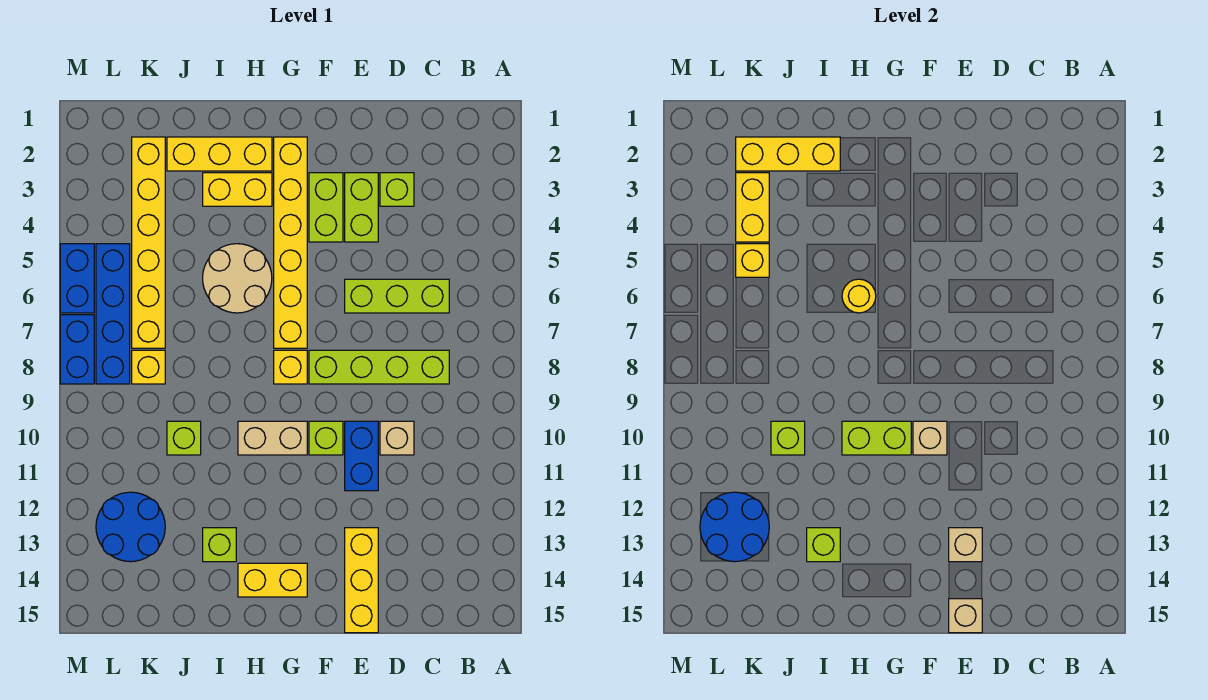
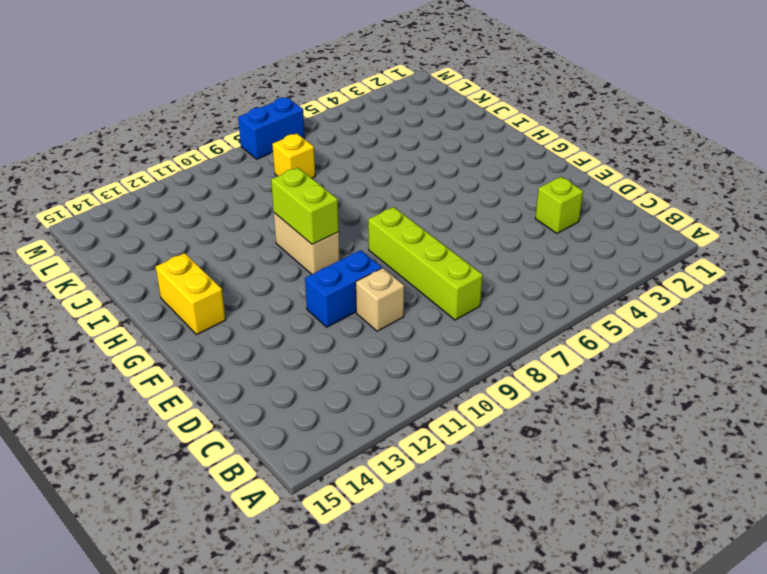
none -> lime brick C6:E6 level 1
none -> lime brick E3:E4 level 1
none -> yellow brick E13:E15 level 1
none -> lime brick F3:F4 level 1

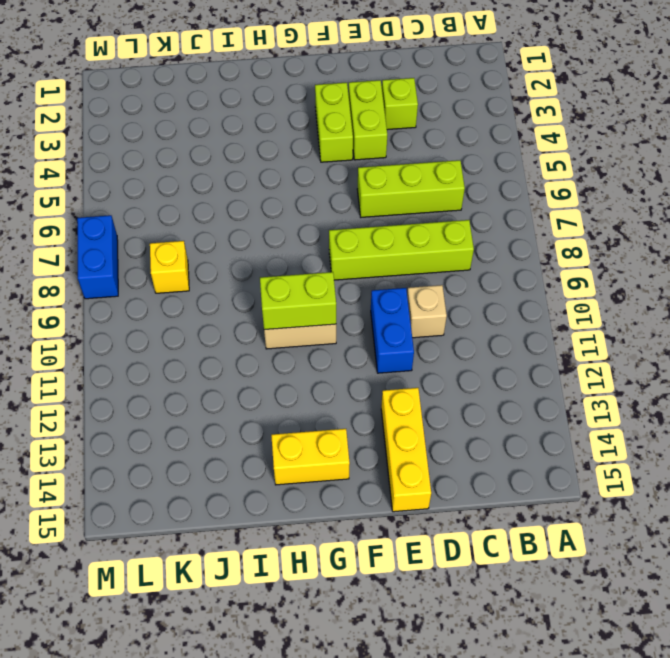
none -> lime brick F10 level 1
none -> yellow brick G2:G7 level 1
none -> yellow brick G8 level 1
none -> yellow brick H2:J2 level 1

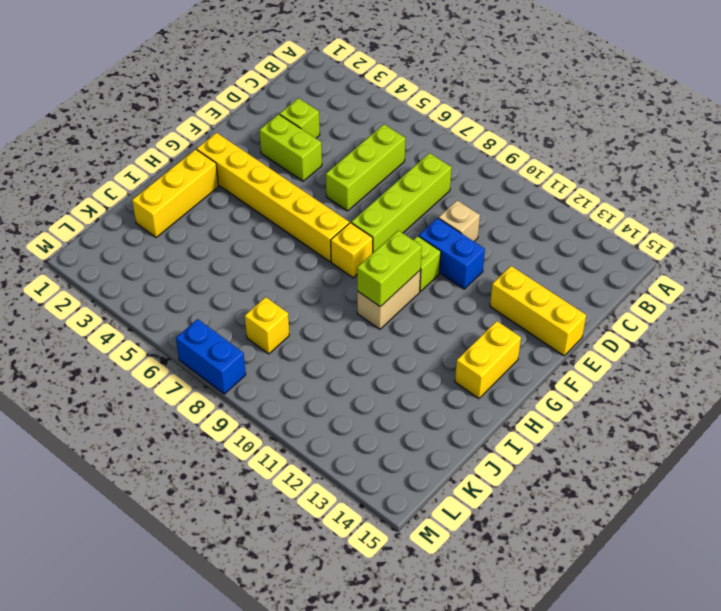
none -> lime brick F3:F4 level 1
none -> yellow brick H3:I3 level 1
none -> tan round brick H5:I6 level 1
none -> lime brick I13 level 1

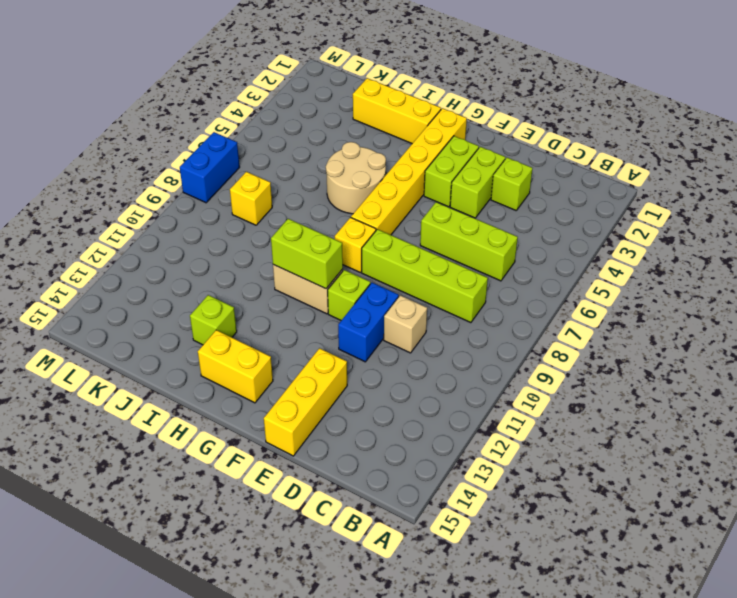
none -> yellow brick H3:I3 level 1
none -> lime brick J10 level 1
none -> yellow brick K2:K7 level 1
none -> blue round brick K12:L13 level 1

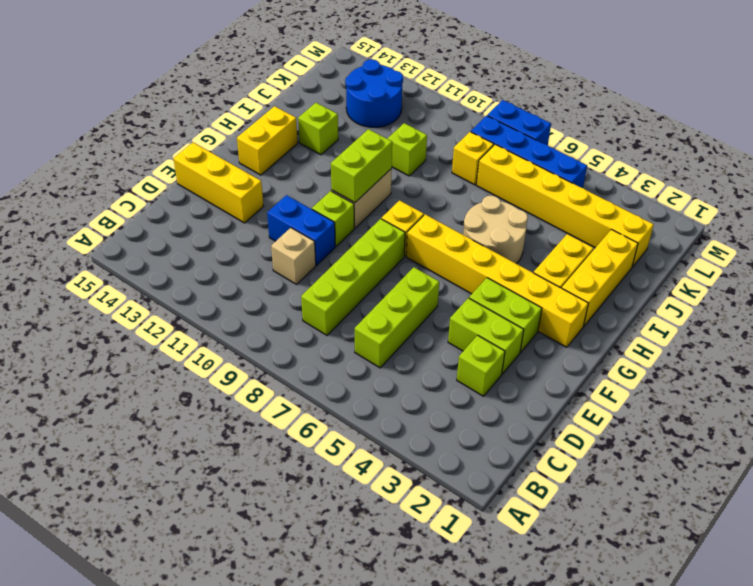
none -> blue brick M5:M6 level 1
none -> tan brick E13 level 2
none -> tan brick E15 level 2
none -> tan brick F10 level 2

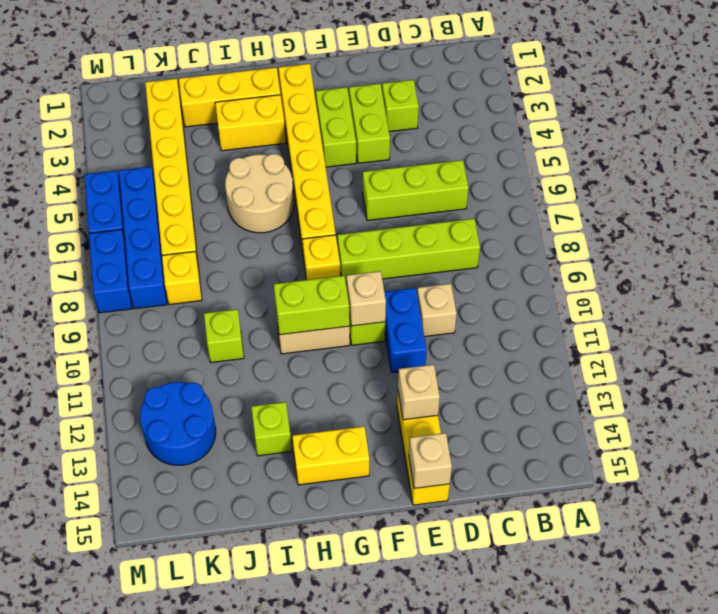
none -> yellow round brick H6 level 2
none -> yellow brick I2:K2 level 2
none -> lime brick I13 level 2
none -> lime brick J10 level 2

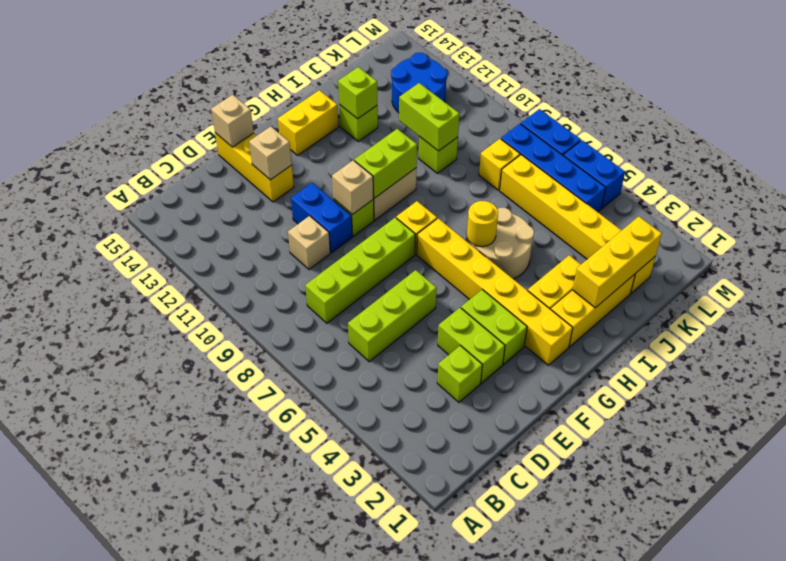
lime brick J10:J11 level 2 -> lime brick J10 level 2
none -> yellow brick K3:K4 level 2
none -> yellow brick K5 level 2
none -> blue round brick K12:L13 level 2

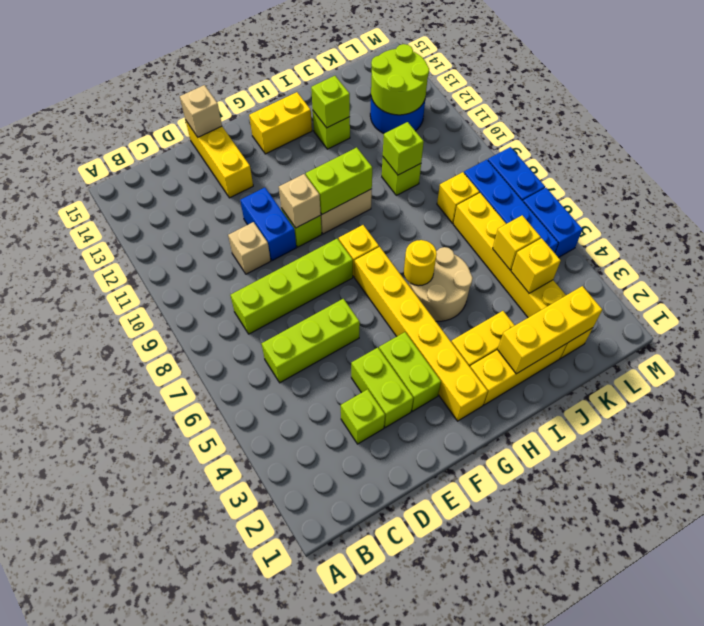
yellow brick K4 level 2 -> yellow brick K3:K4 level 2
lime round brick K12:L13 level 2 -> blue round brick K12:L13 level 2
none -> tan brick E13 level 2

